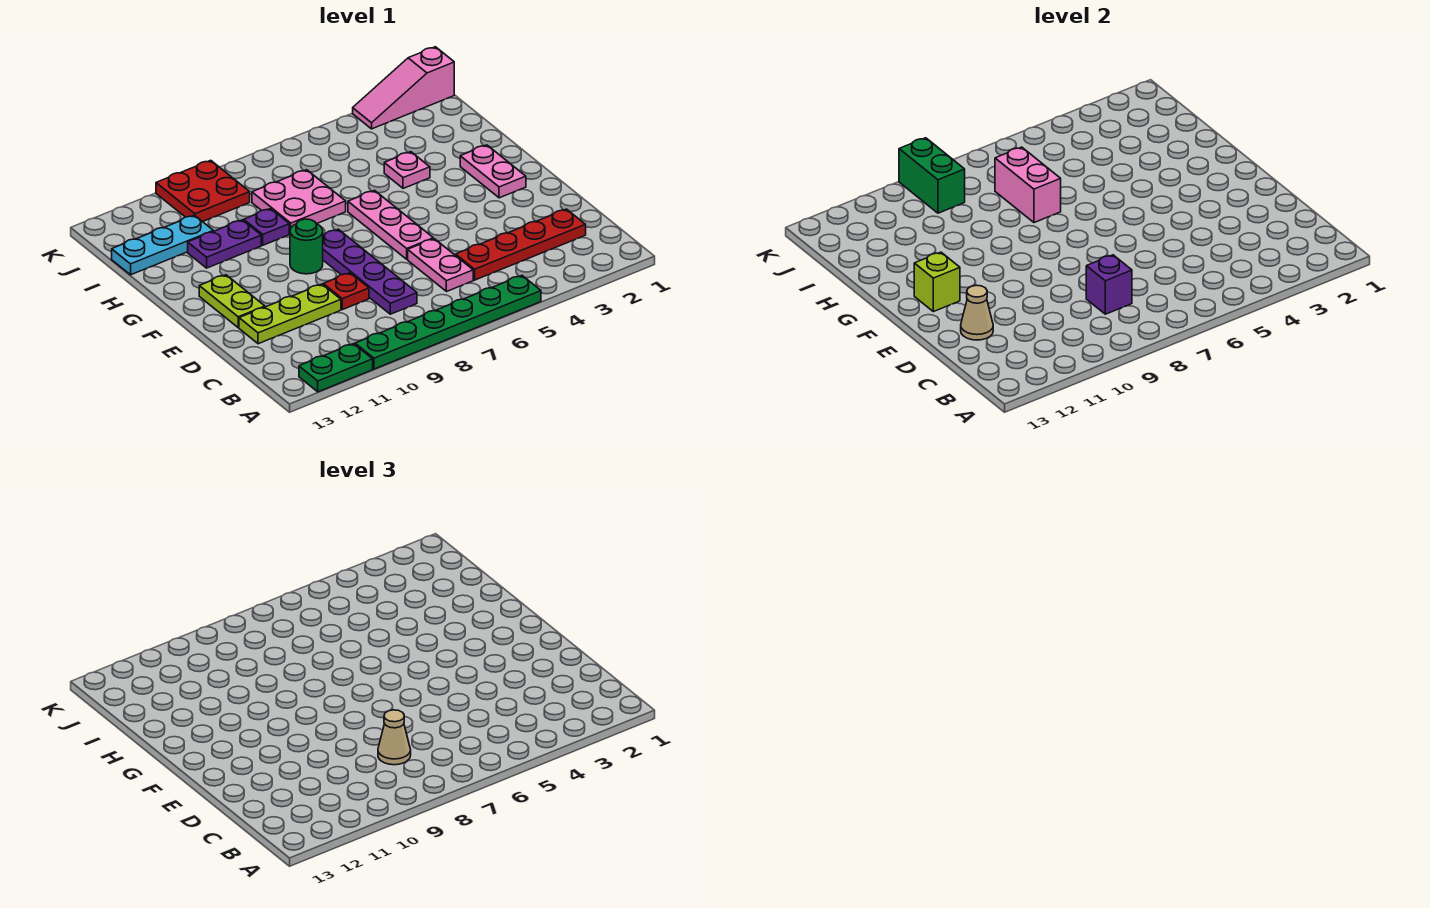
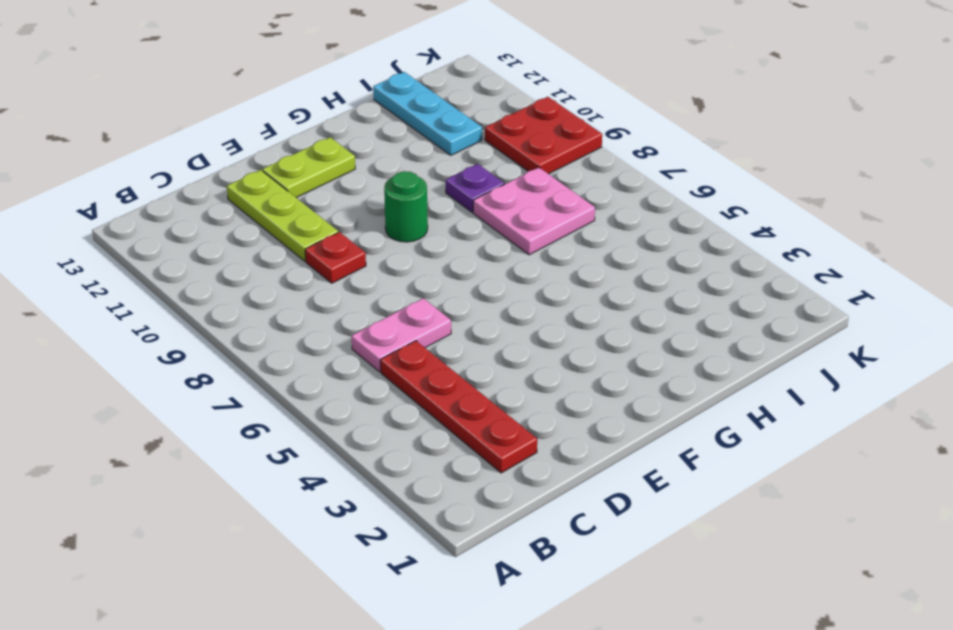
none -> green plate A5:A10 level 1
none -> green plate A11:A12 level 1
none -> purple plate C8:F8 level 1

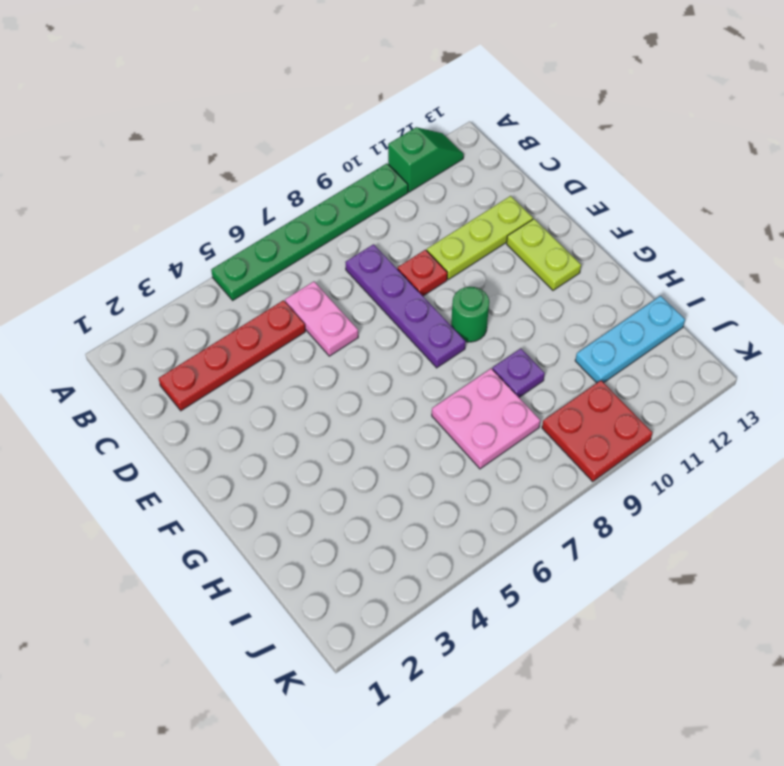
green slope A11:A12 level 1 top 11 -> green plate A11:A12 level 1
none -> pink plate E6:G6 level 1
none -> pink plate F2:G2 level 1
none -> pink plate H4 level 1

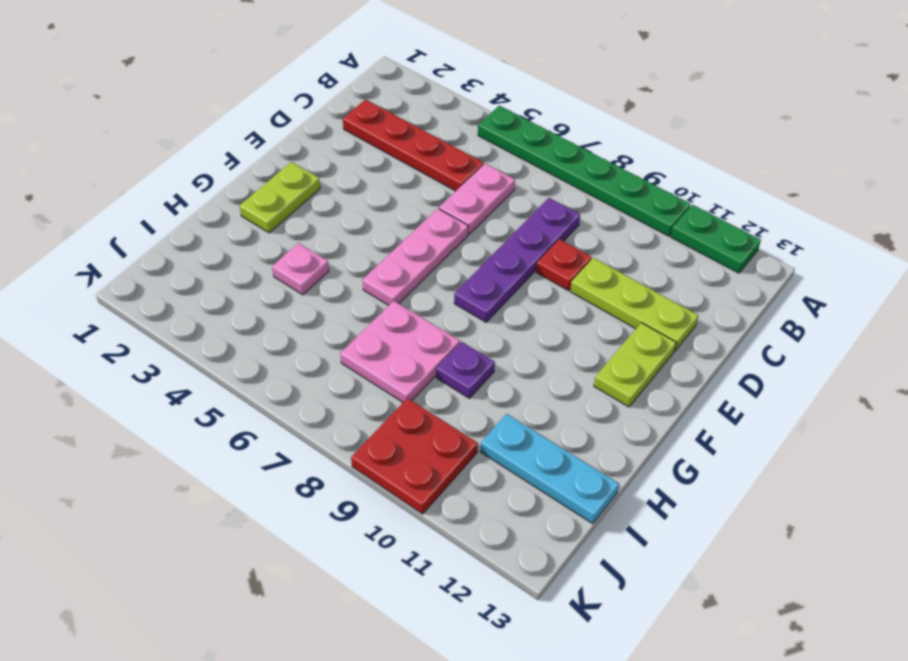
lime plate F2:G2 level 1 -> pink plate F2:G2 level 1
none -> green round brick F9 level 1
none -> purple plate H10:H11 level 1
none -> pink slope K1:K3 level 1 top 1

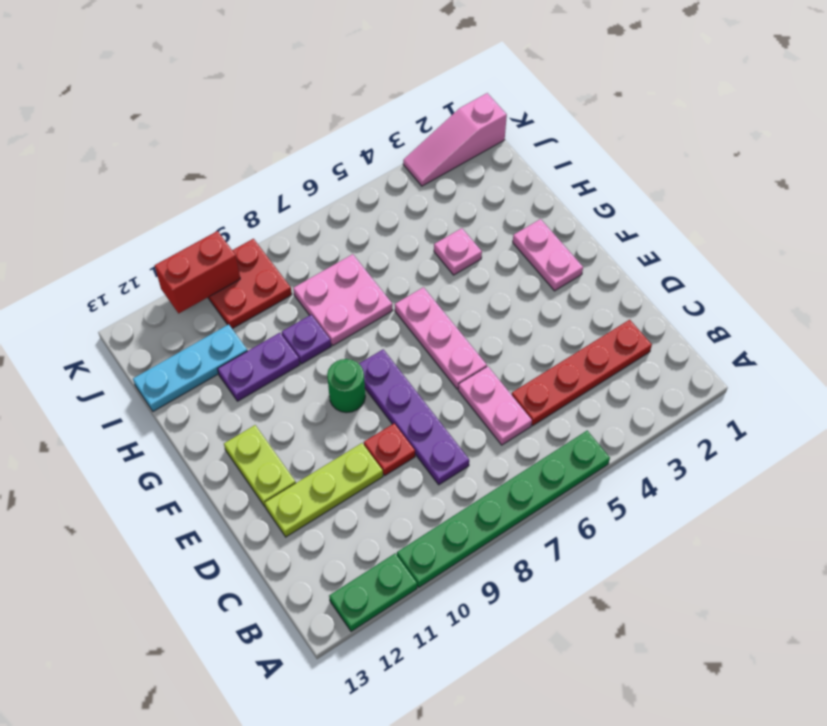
red brick K10:K11 level 2 -> none
none -> purple brick C8 level 2
none -> tan cone D12 level 2
none -> lime brick F12 level 2

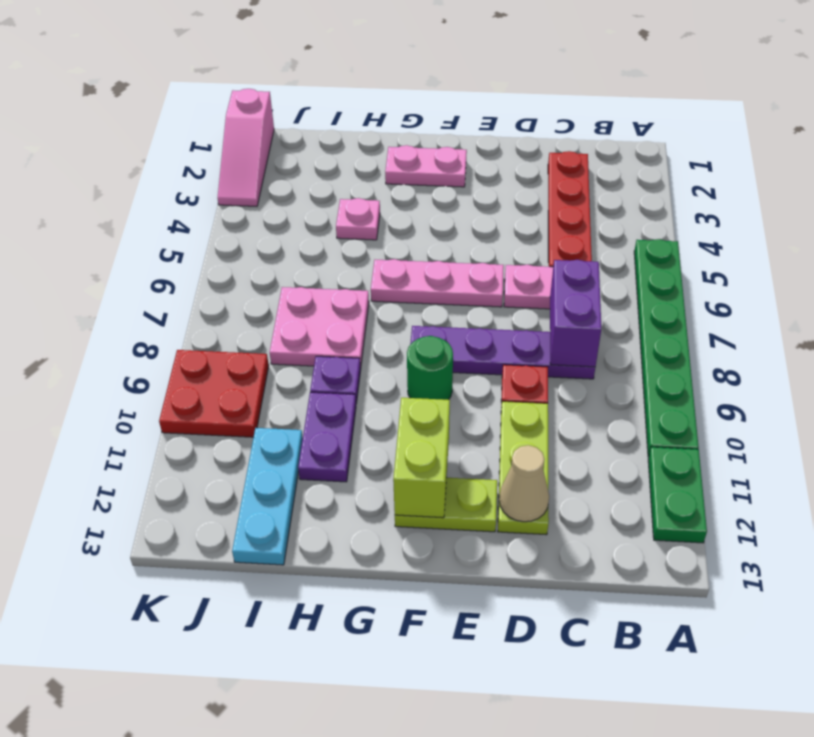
purple brick C7:C8 level 2 -> purple brick C8 level 2
lime brick F11:F12 level 2 -> lime brick F12 level 2
none -> pink brick H7:I7 level 2
none -> green brick J9:K9 level 2
none -> tan cone C8 level 3

